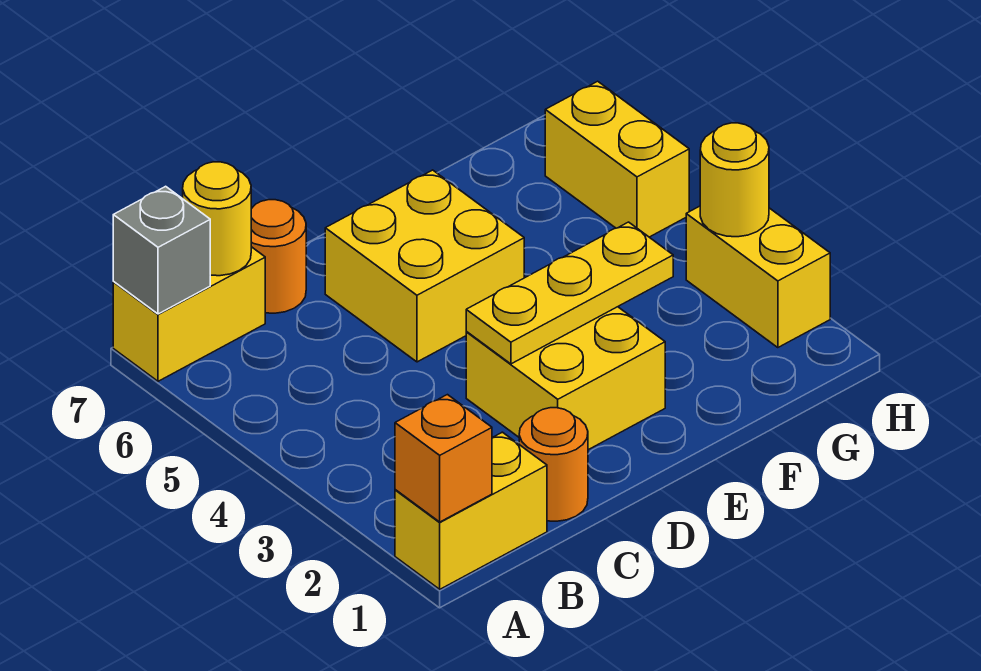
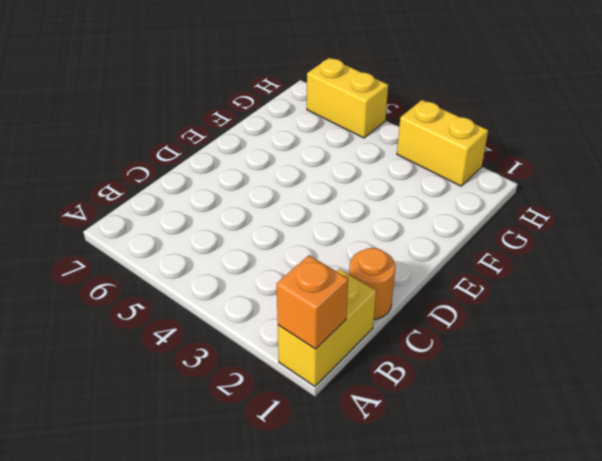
none -> yellow brick A7:B7 level 1
none -> orange round brick C7 level 1
none -> yellow brick D2:E3 level 1

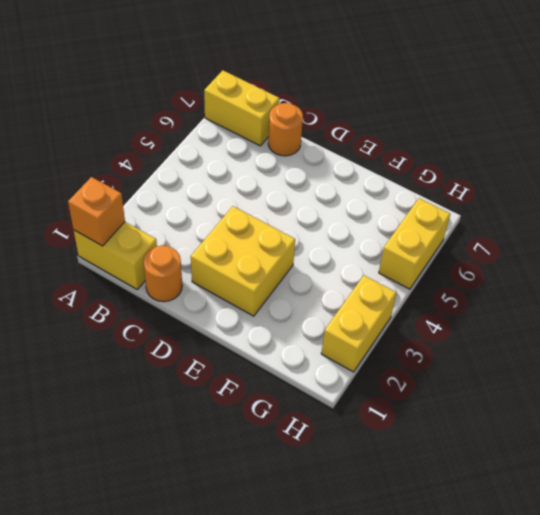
none -> yellow brick D5:E6 level 1
none -> grey brick A7 level 2
none -> yellow round brick B7 level 2

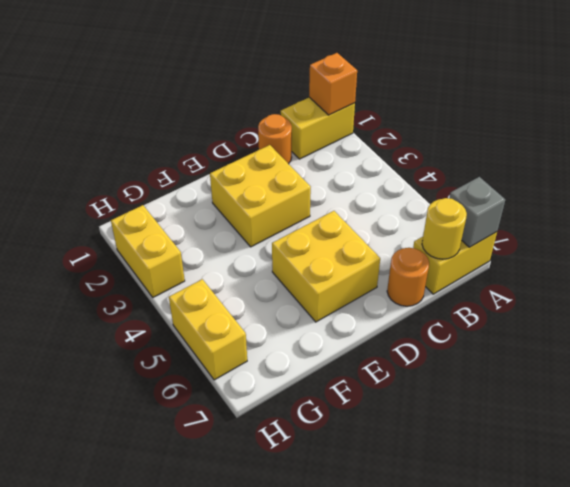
none -> yellow plate D3:F3 level 2
none -> yellow round brick H3 level 2

